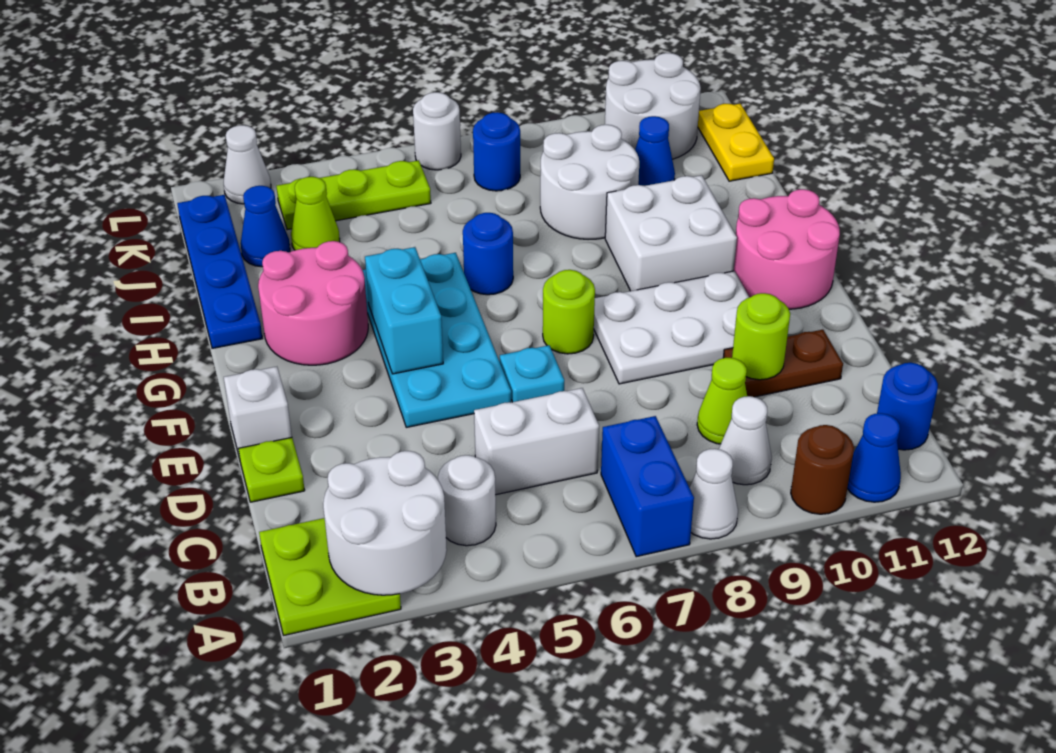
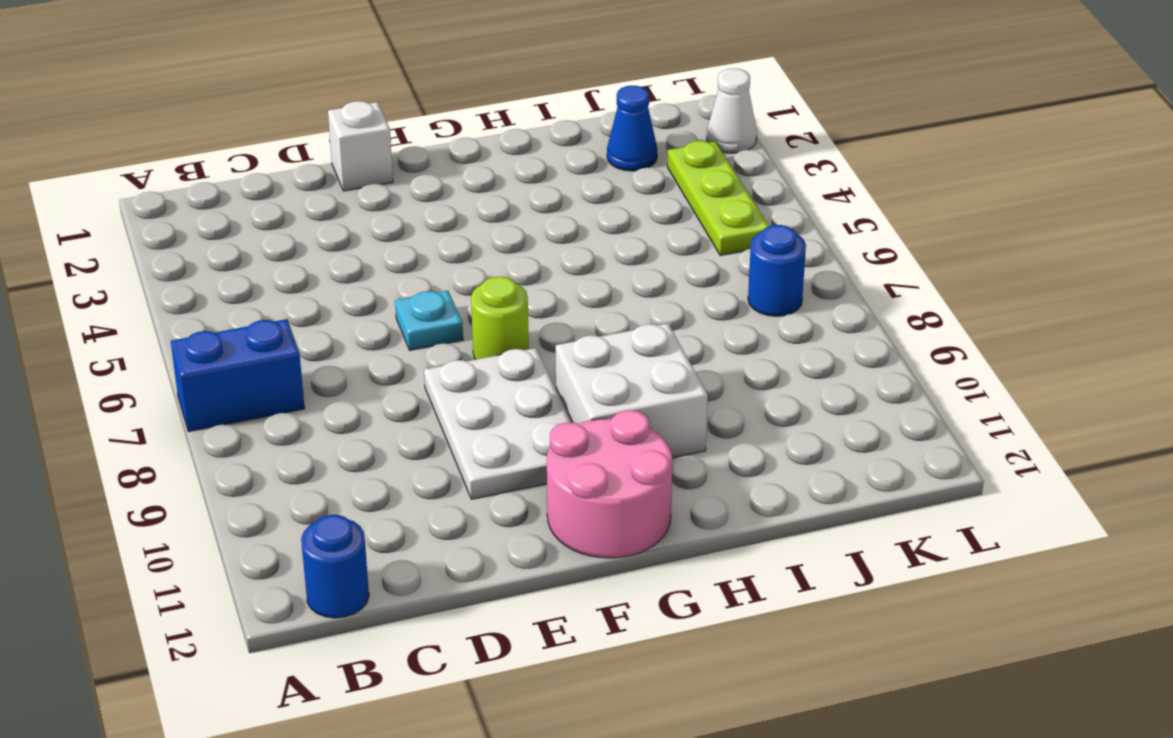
none -> lime plate A1:B2 level 1
none -> white cone A8 level 1
none -> brown round brick A10 level 1
none -> blue cone A11 level 1

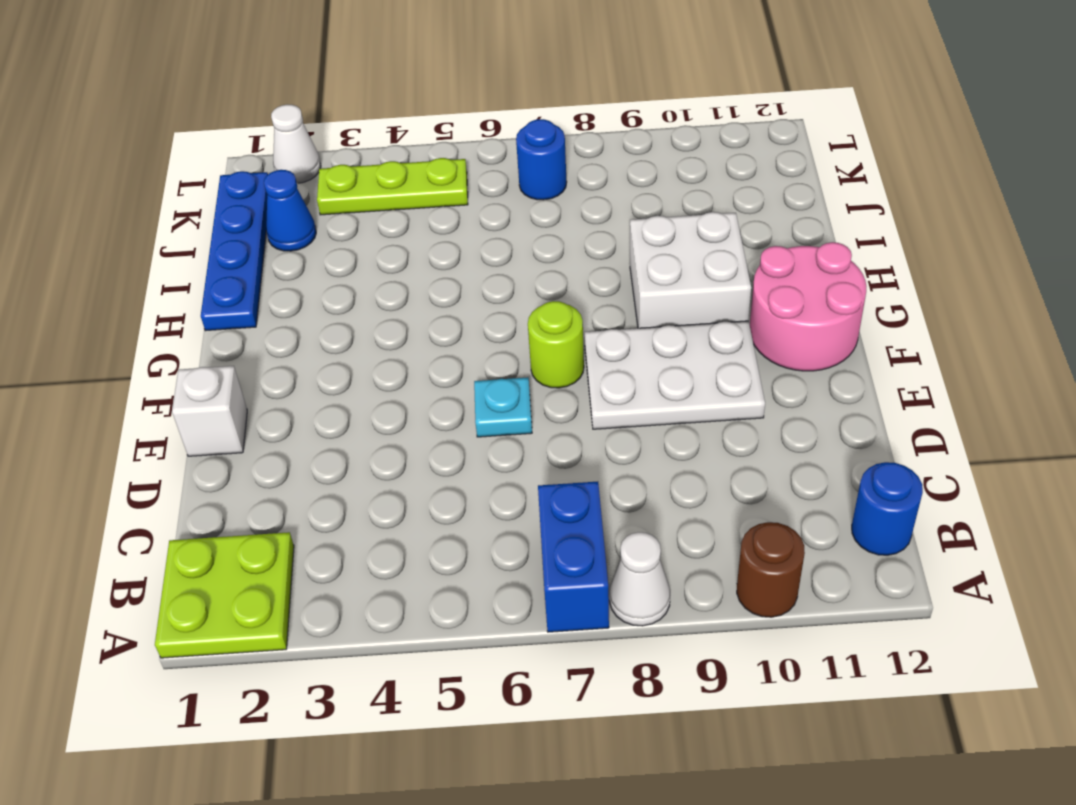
none -> blue cone A11 level 1
none -> white round brick B4 level 1
none -> white cone B9 level 1
none -> white brick C5:C6 level 1

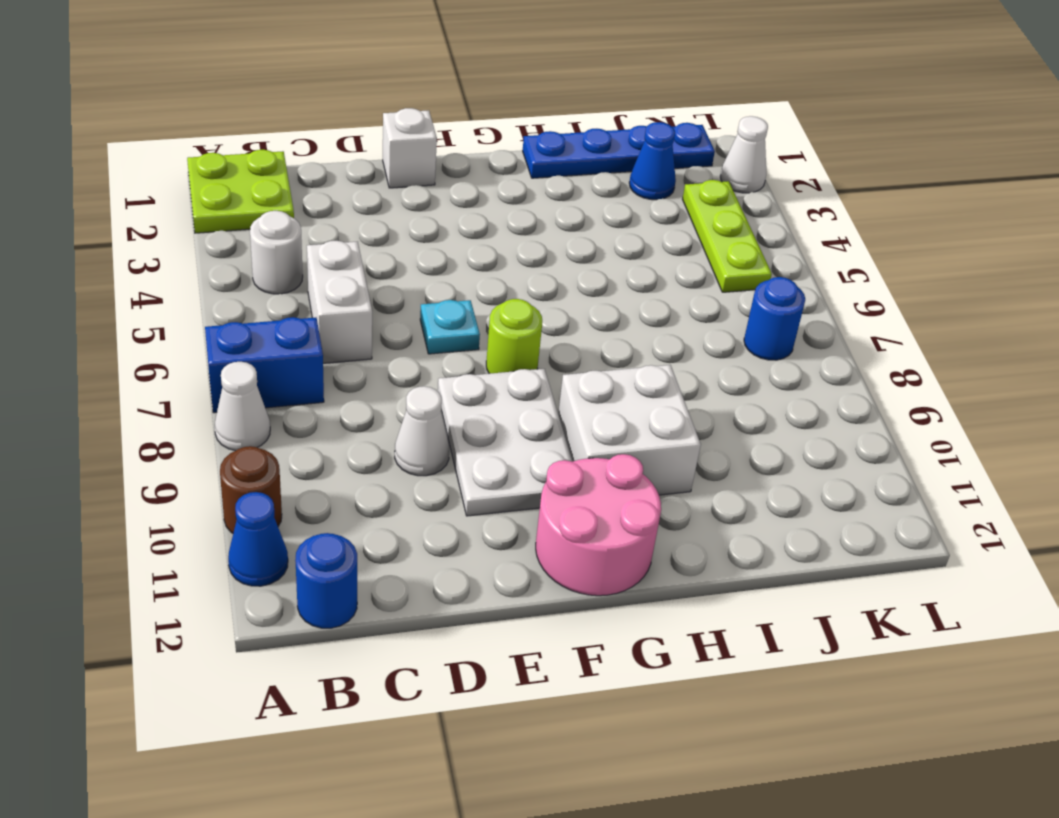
white cone D9 level 1 -> white cone B9 level 1
none -> lime cone C9 level 1
none -> lime plate D1 level 1
none -> brown plate D10:D11 level 1
none -> cyan plate E4:H5 level 1

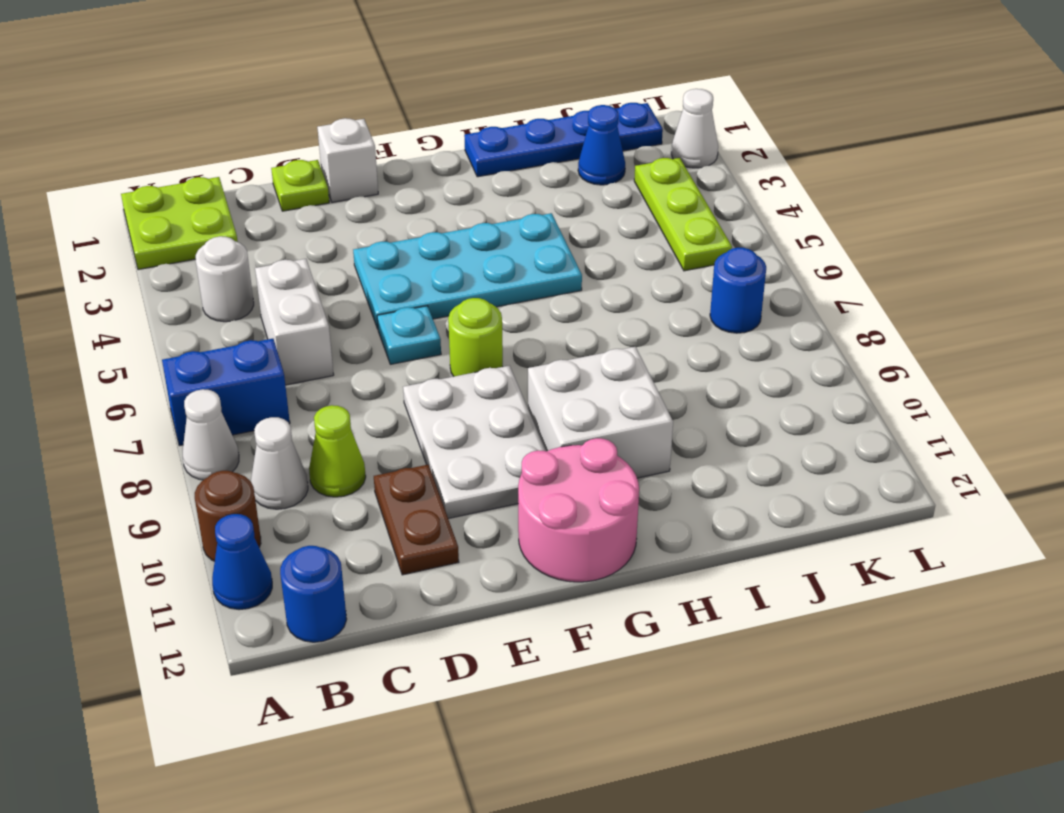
none -> pink round brick G2:H3 level 1
none -> blue round brick H6 level 1
none -> white round brick I8:J9 level 1
none -> lime cone J3 level 1

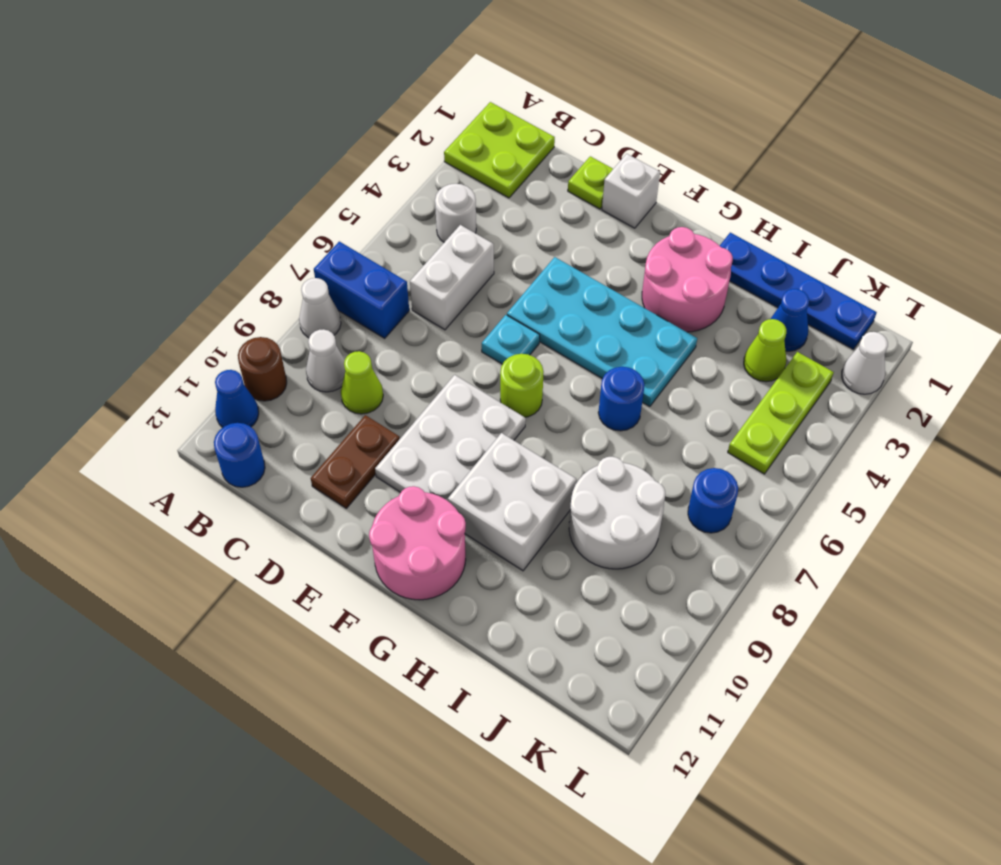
none -> blue cone J10 level 1
none -> yellow plate J12:K12 level 1
none -> white round brick K10:L11 level 1
none -> white round brick L6 level 1

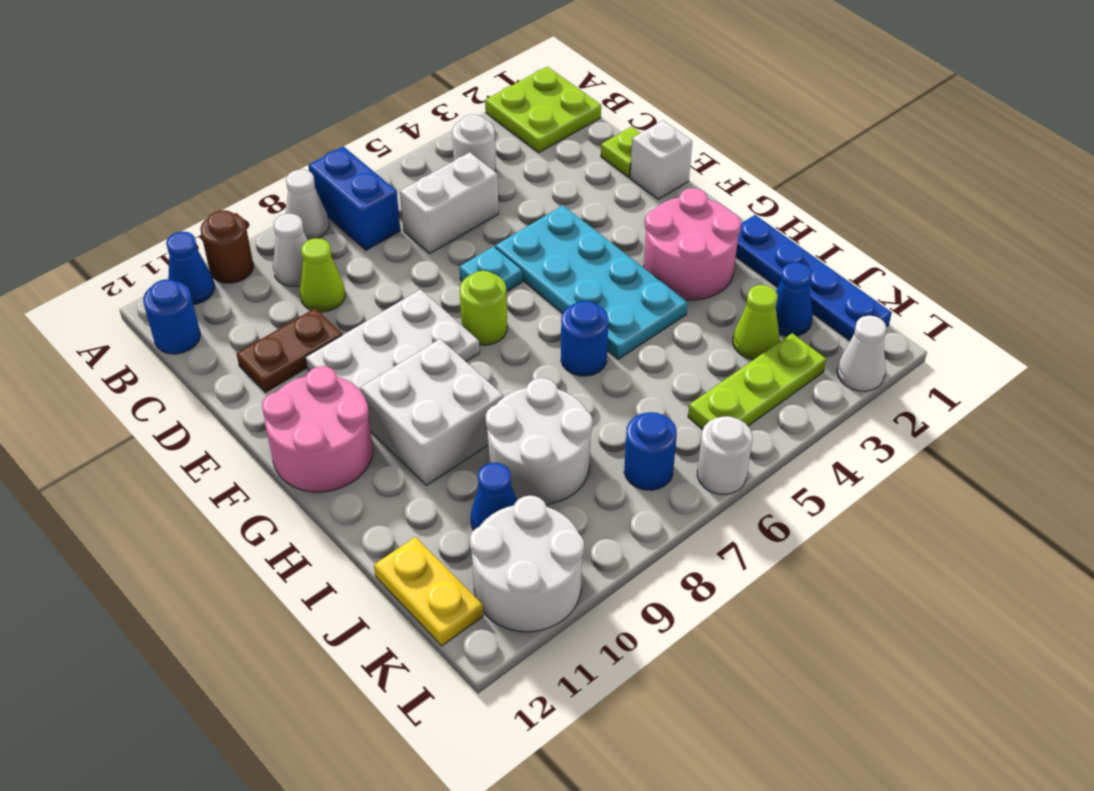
none -> white round brick A2:B3 level 2
none -> lime round brick D10 level 2
none -> cyan brick F4:G4 level 2

